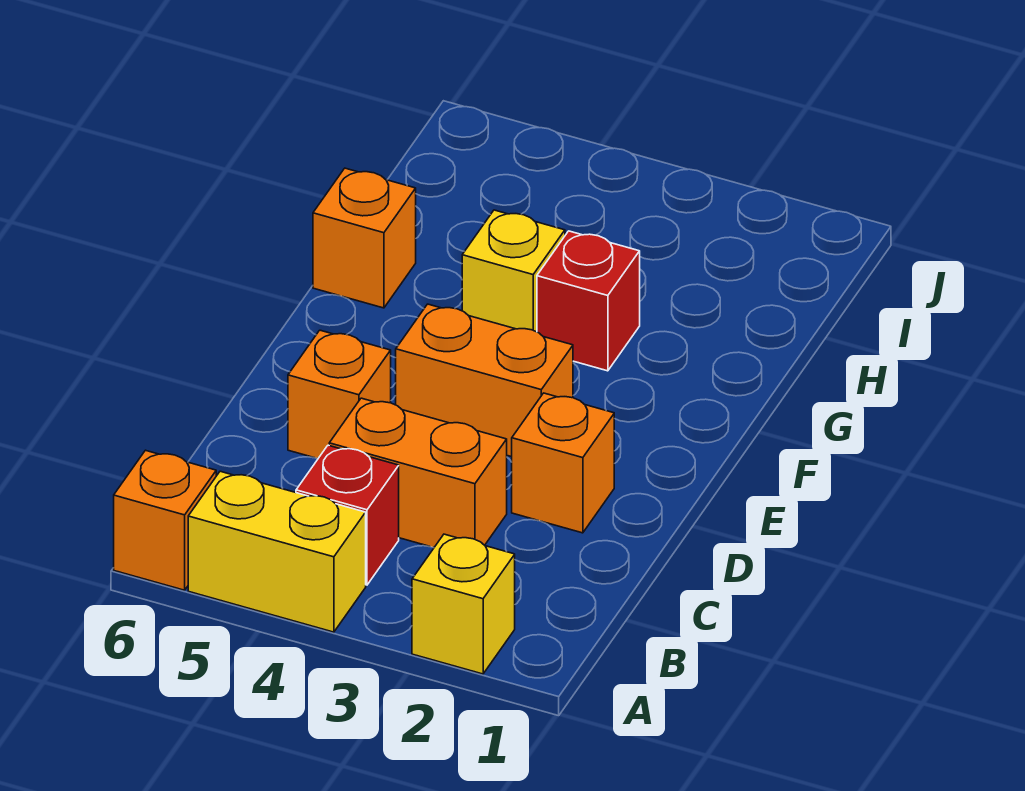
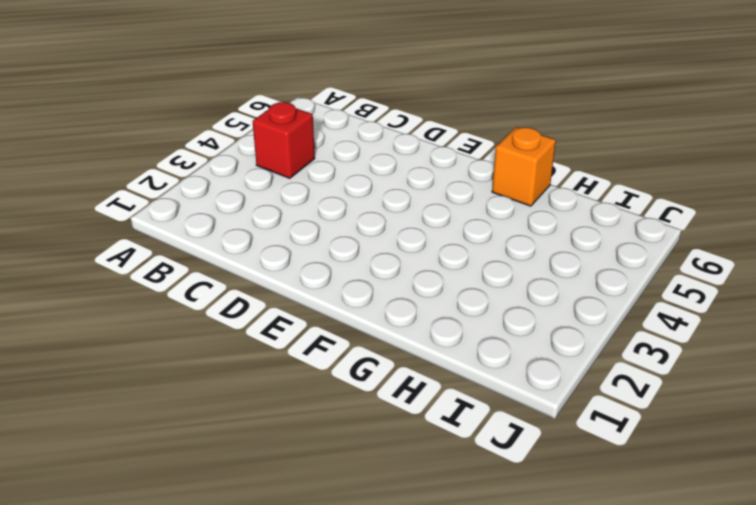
none -> yellow brick A2 level 1
none -> yellow brick A4:A5 level 1

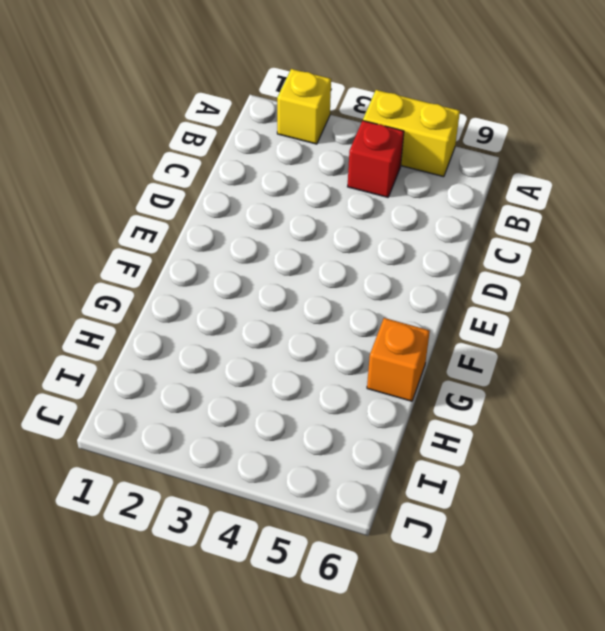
none -> orange brick A6 level 1
none -> orange brick C3:C4 level 1

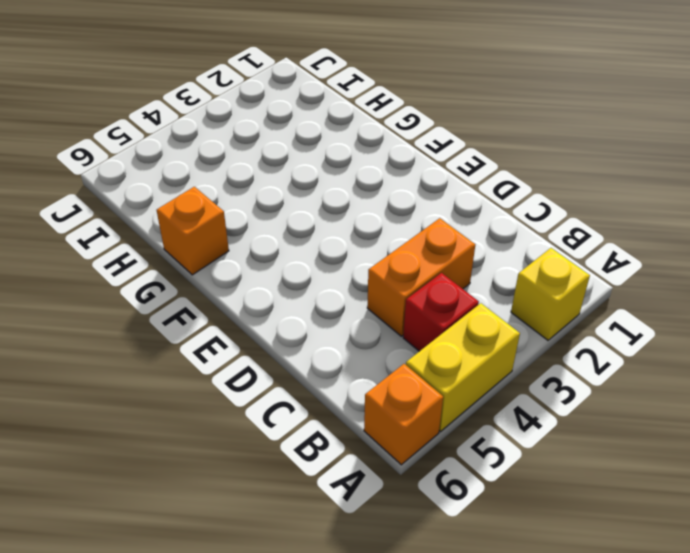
none -> orange brick D2 level 1
none -> orange brick D5 level 1

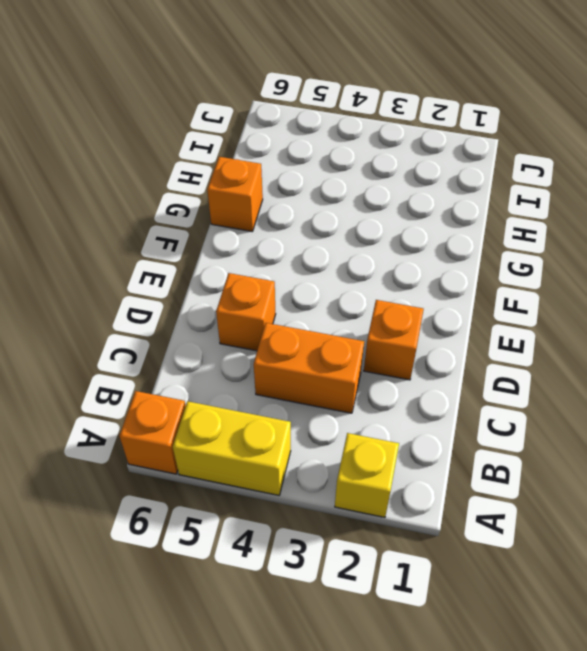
none -> red brick B4 level 1
none -> orange brick E3:E4 level 1

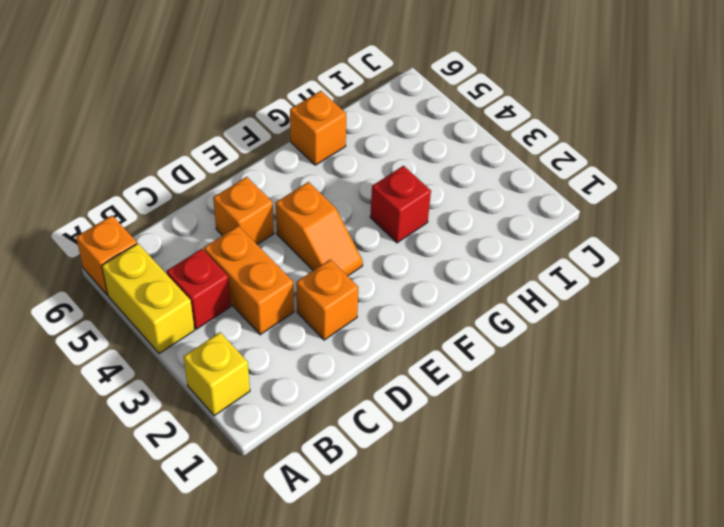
orange slope E3:E4 level 1 top 4 -> orange brick E3:E4 level 1
none -> yellow brick G4 level 1

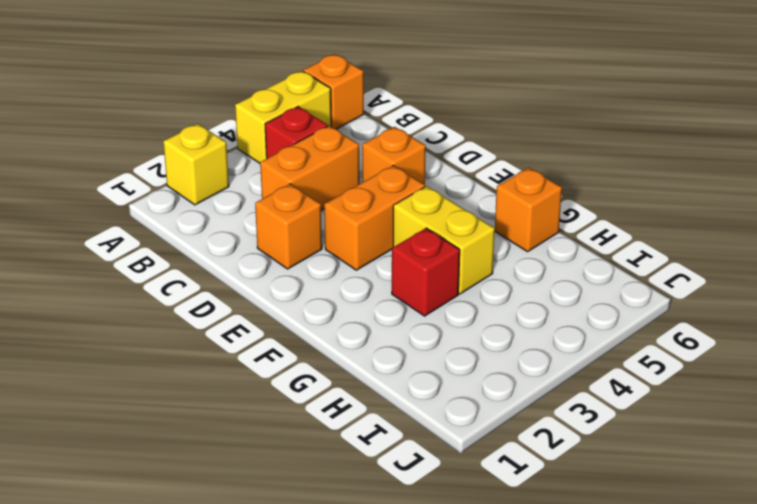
yellow brick F4:G4 level 1 -> yellow brick G4 level 1

